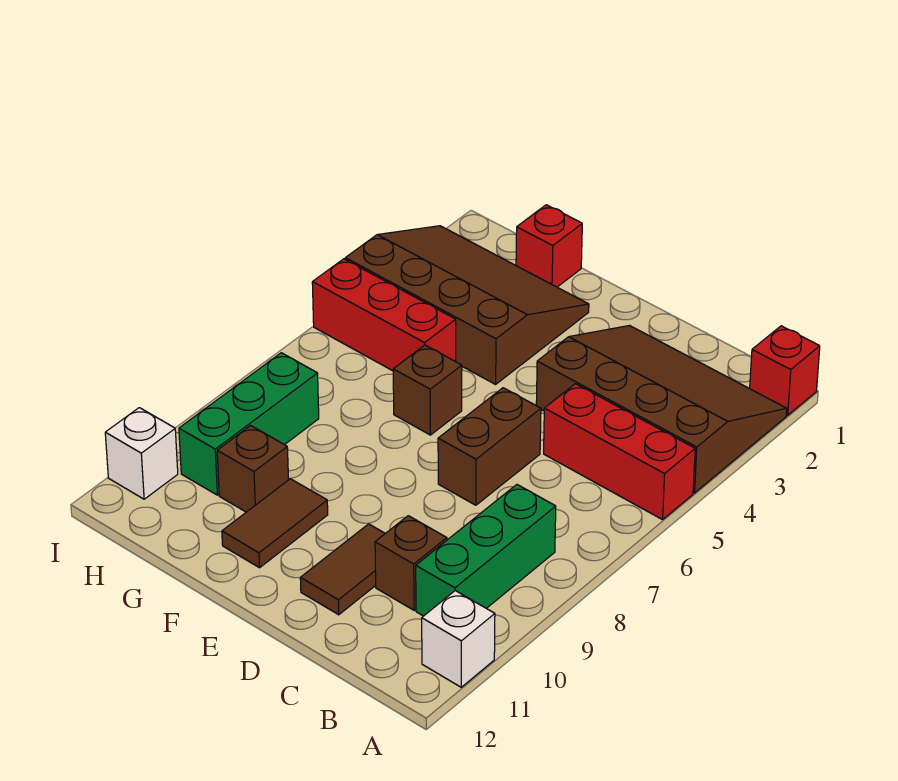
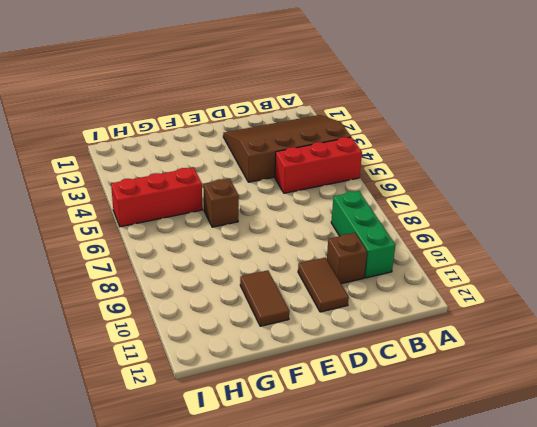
none -> red brick A1 level 1
none -> white brick A11 level 1
none -> brown brick D6:D7 level 1

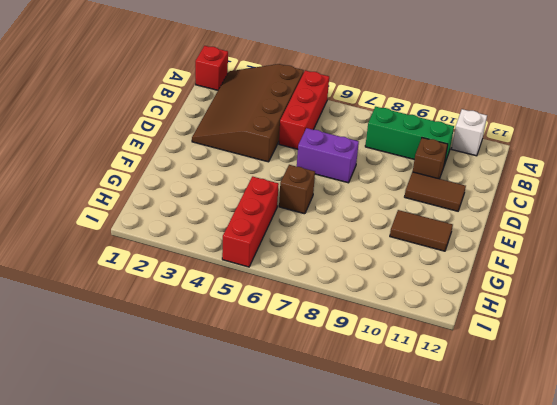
purple brick D6:D7 level 1 -> brown brick D6:D7 level 1
none -> brown slope F2:I4 level 1 top 4
none -> red brick G1 level 1
none -> brown brick G10 level 1

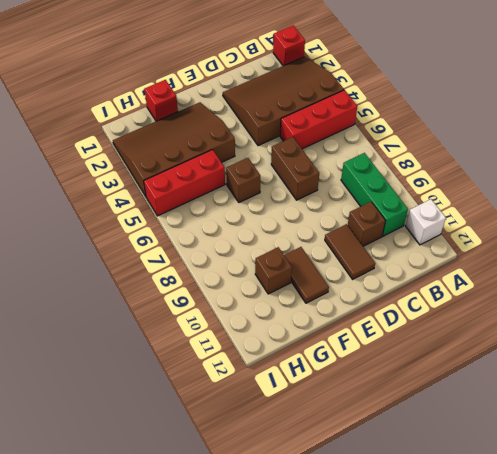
none -> green brick H8:H10 level 1
none -> white brick I11 level 1

